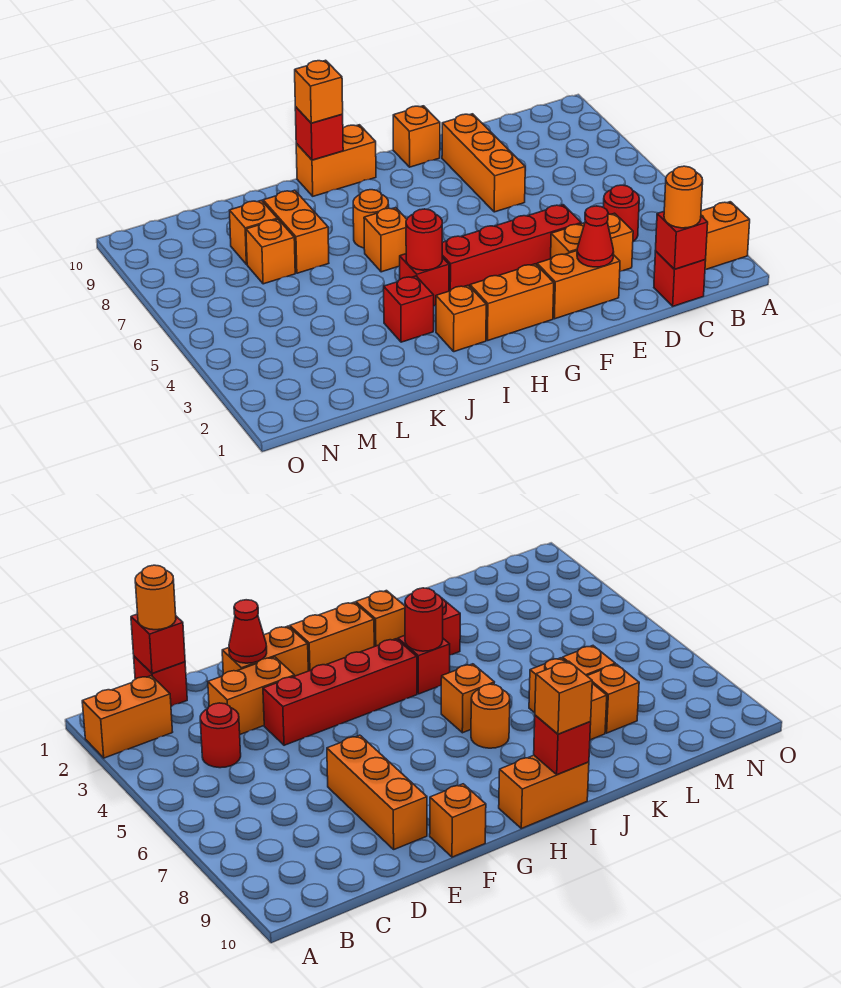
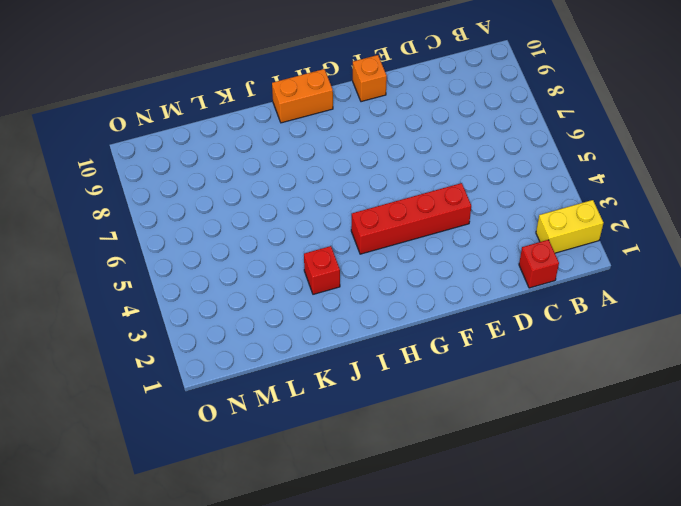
yellow brick A2:B2 level 1 -> orange brick A2:B2 level 1
none -> red round brick C4 level 1
none -> orange brick D3:E3 level 1
none -> orange brick E2:F2 level 1

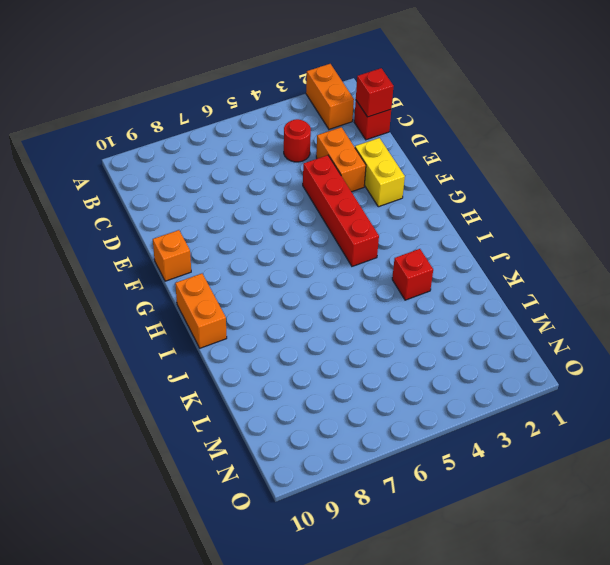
yellow brick E2:F2 level 1 -> orange brick E2:F2 level 1
none -> orange brick E7:E9 level 1
none -> orange brick G2:H2 level 1
none -> orange brick I2 level 1

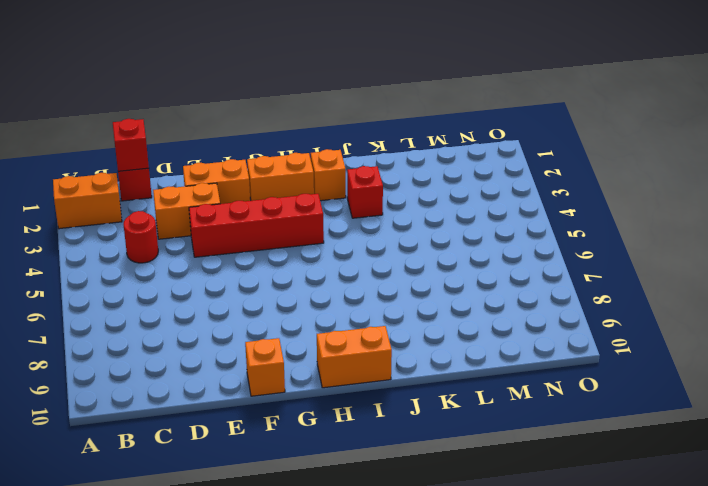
none -> orange brick E7:E9 level 1
none -> red brick I4 level 1
none -> orange brick I6 level 1

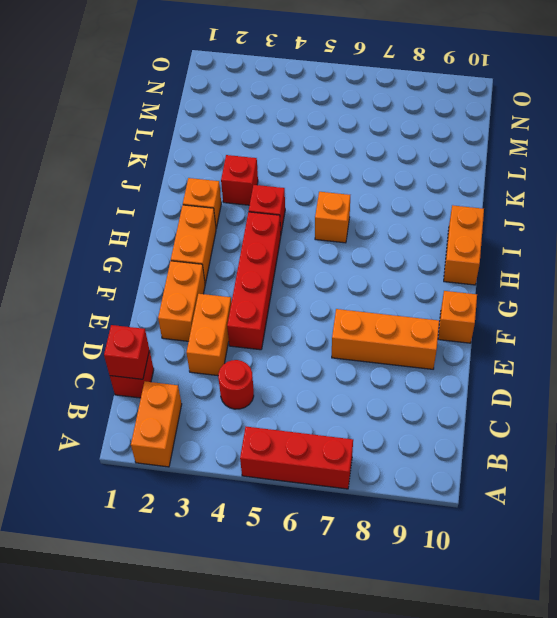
red brick A5:A7 level 1 -> none
none -> orange round brick I7 level 1
none -> orange brick K7:K8 level 1
none -> orange brick L7 level 1

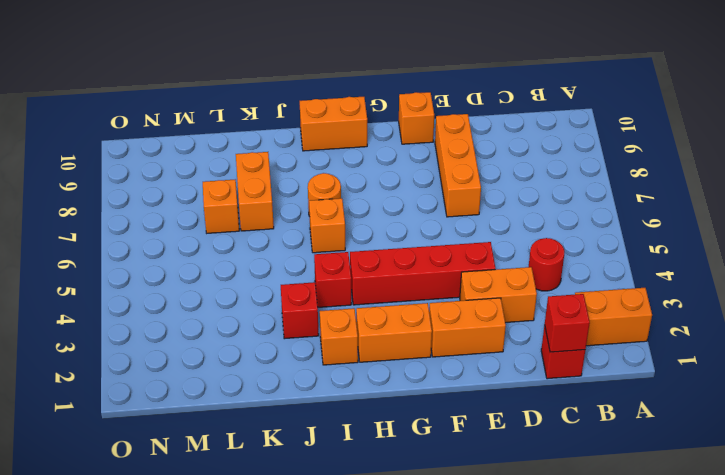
none -> orange brick L8 level 1
none -> red cone E2 level 2
none -> red round brick I4 level 2

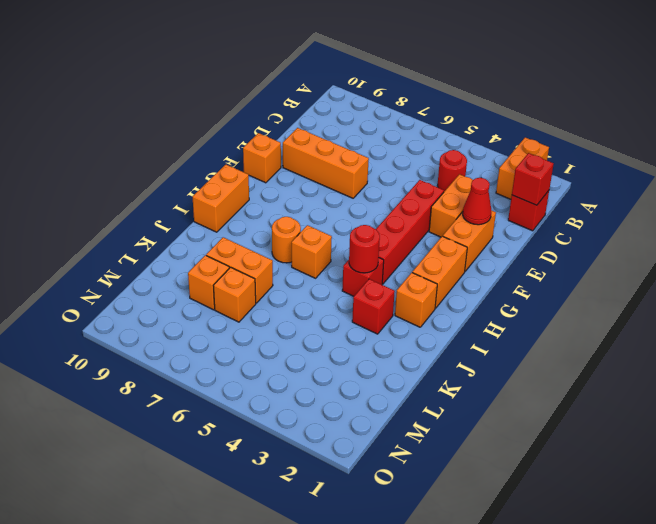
none -> red brick I10 level 2
none -> orange round brick C1 level 3
none -> orange brick I10 level 3

